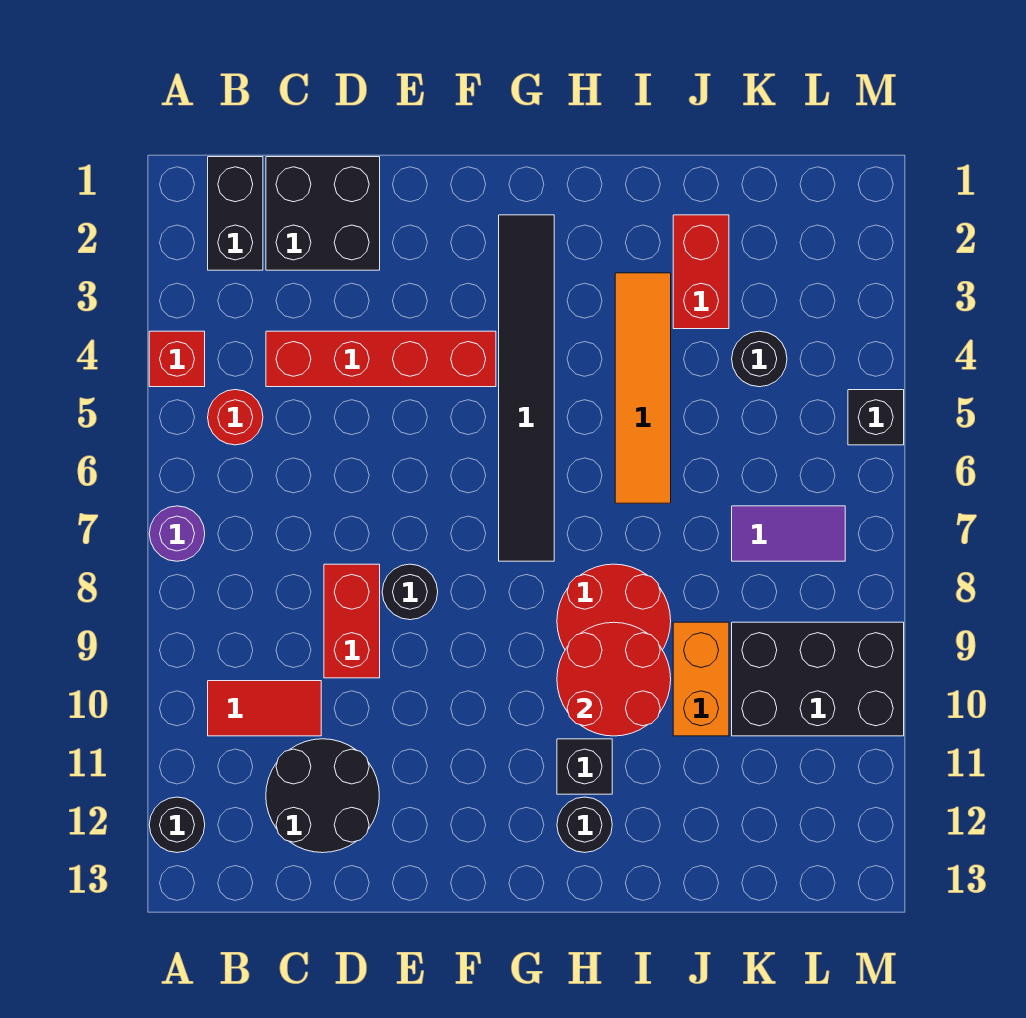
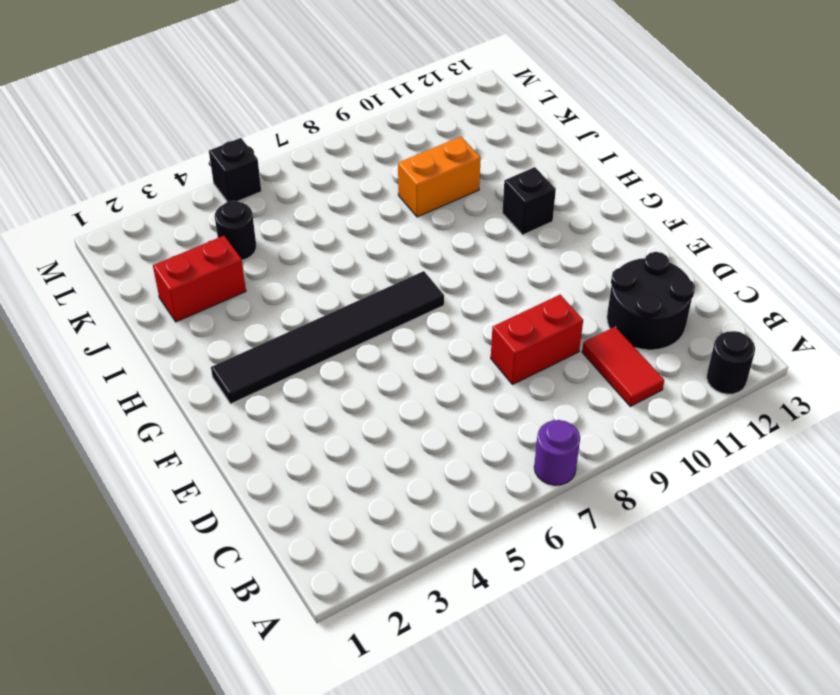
none -> red brick A4 level 1
none -> black brick B1:B2 level 1
none -> red round brick B5 level 1

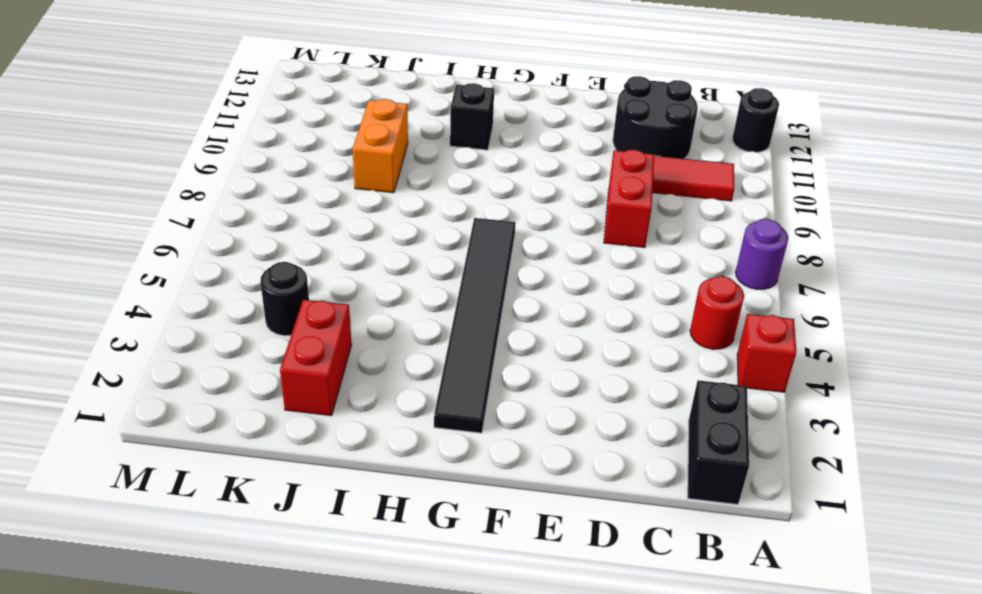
none -> black brick C1:D2 level 1
none -> red brick C4:F4 level 1
none -> black round brick E8 level 1

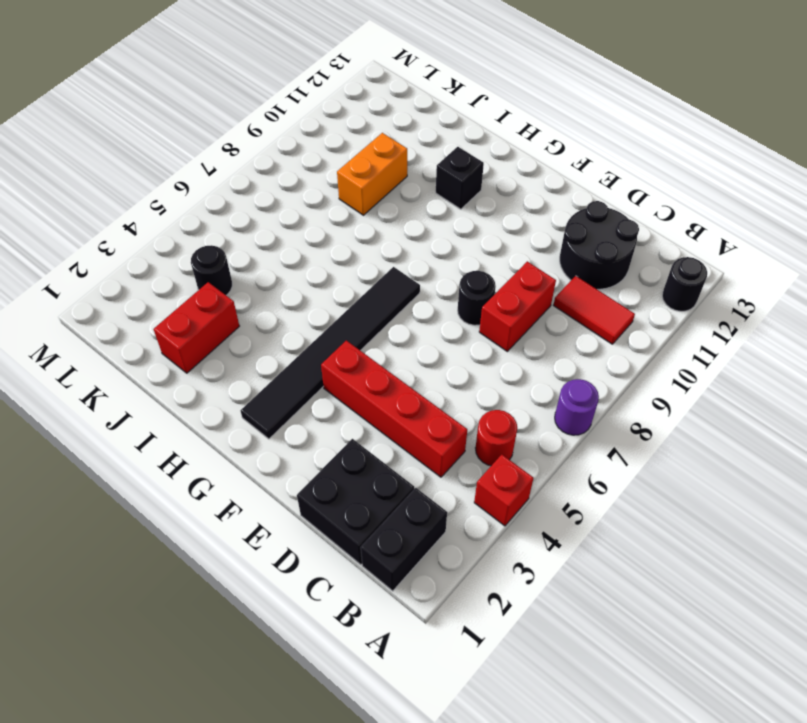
none -> red round brick H8:I9 level 1
none -> black round brick H12 level 1
none -> orange tile I3:I6 level 1

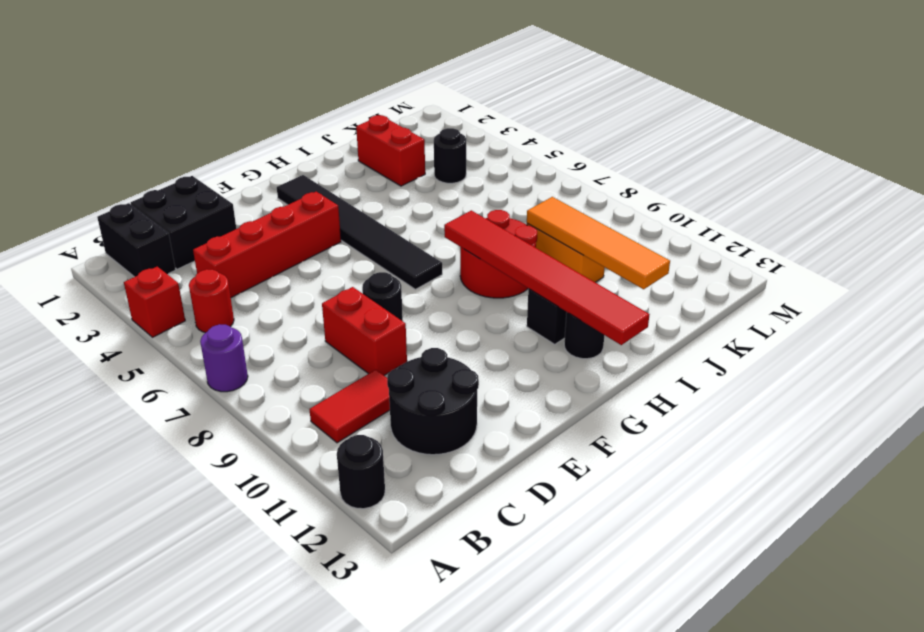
red tile H8:H13 level 2 -> red round brick H9:I10 level 2
orange tile J9:J12 level 2 -> orange tile I3:I6 level 1
none -> purple tile K7:L7 level 1
none -> black brick K9:M10 level 1
none -> black brick M5 level 1

